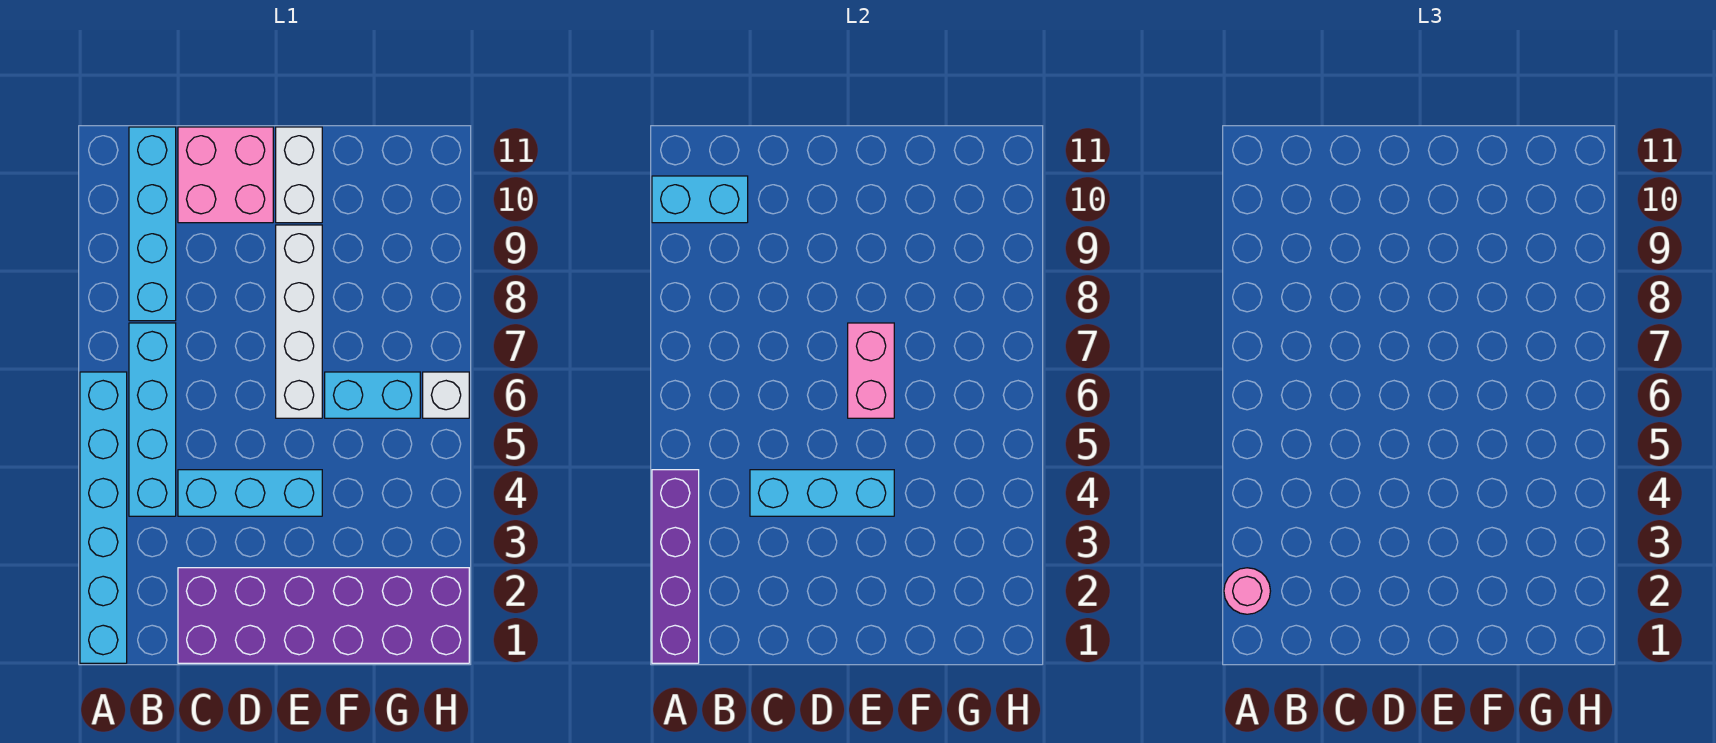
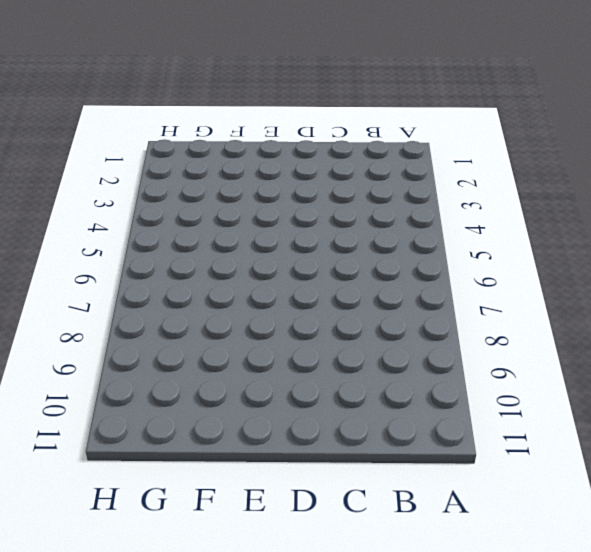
none -> cyan brick A1:A6 level 1
none -> cyan brick B4:B7 level 1
none -> cyan brick B8:B11 level 1

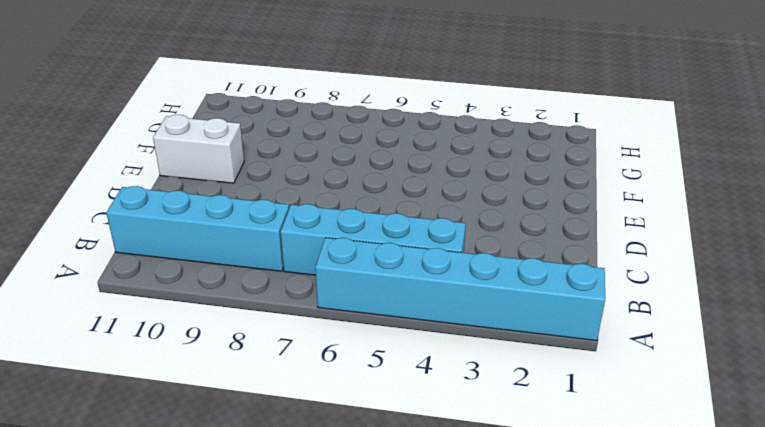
none -> purple brick C1:H2 level 1
none -> cyan brick C4:E4 level 1
none -> pink brick C10:D11 level 1

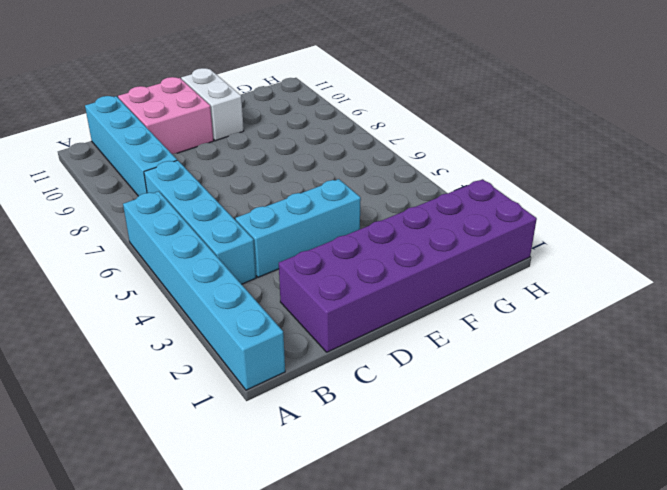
none -> white brick E6:E9 level 1
none -> cyan brick F6:G6 level 1
none -> white brick H6 level 1

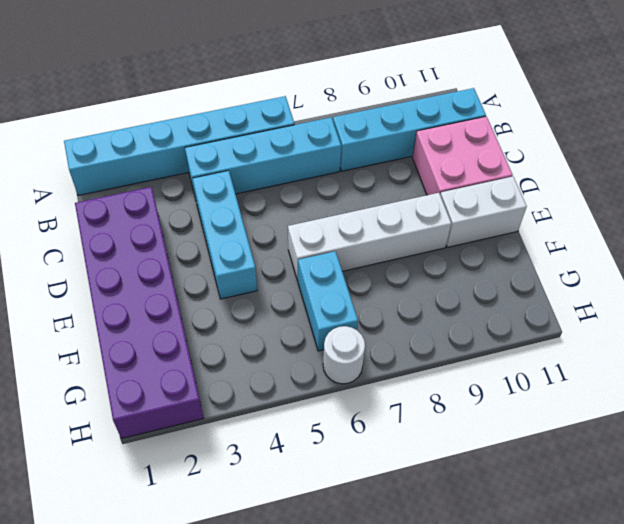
white round brick H6 level 1 -> white brick H6 level 1
none -> purple brick A1:A4 level 2
none -> cyan brick A10:B10 level 2
none -> cyan brick C4:E4 level 2

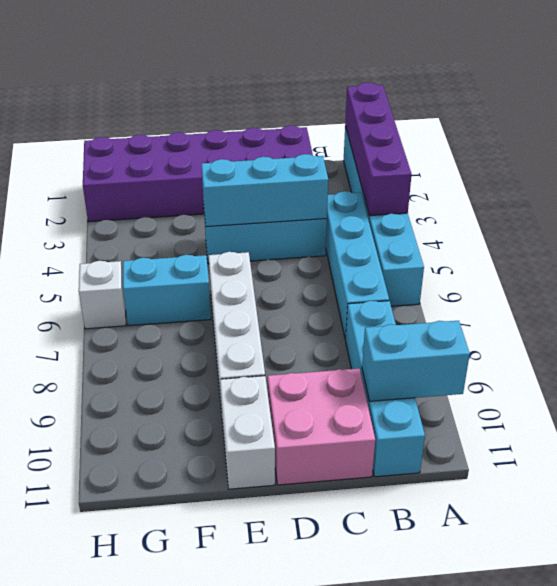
none -> pink brick E6:E7 level 2
none -> pink round brick A2 level 3

